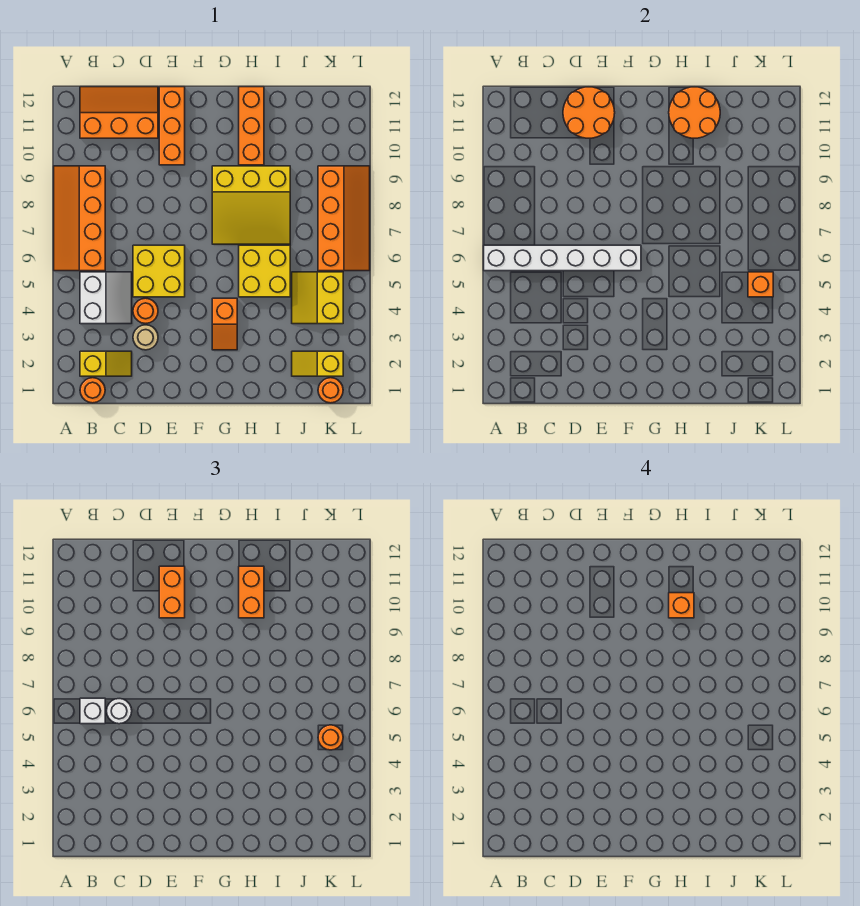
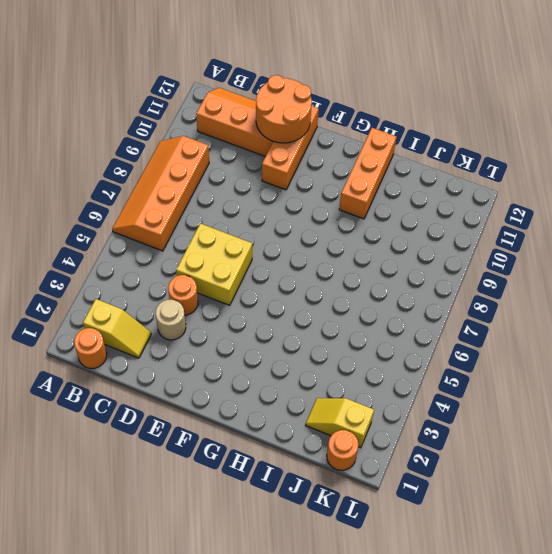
none -> white slope B4:C5 level 1 top B
none -> orange slope G3:G4 level 1 top 4
none -> yellow slope G7:I9 level 1 top 9

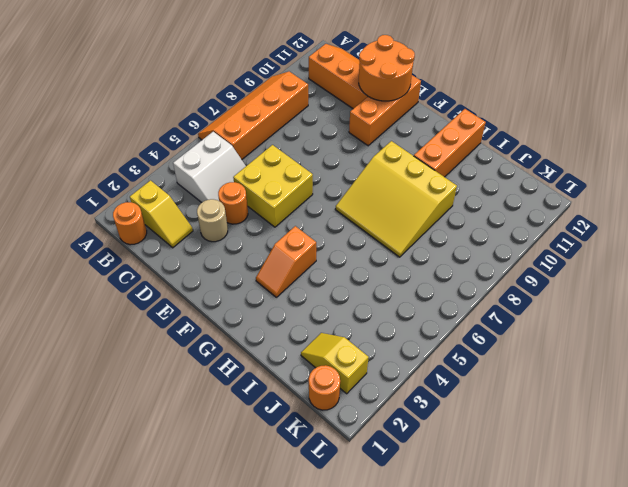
none -> yellow brick H5:I6 level 1
none -> yellow slope J4:K5 level 1 top K
none -> orange slope K6:L9 level 1 top K

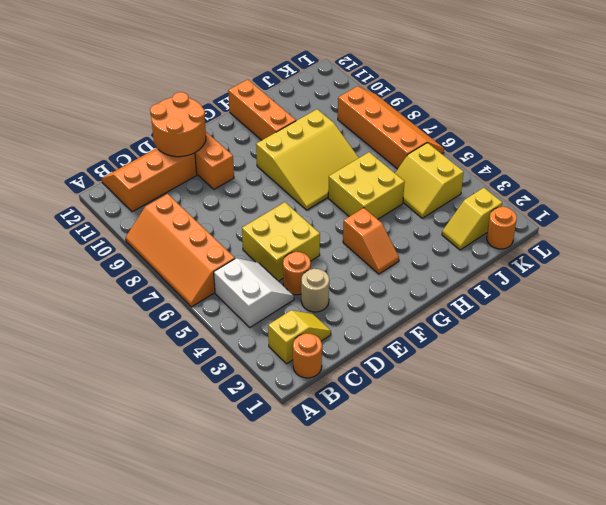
none -> white brick A6:F6 level 2
none -> orange round brick H11:I12 level 2
none -> orange brick K5 level 2

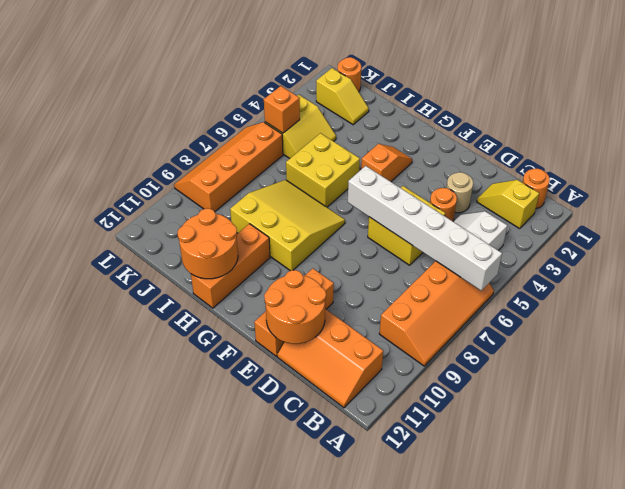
none -> white brick B6 level 3
none -> white round brick C6 level 3
none -> orange brick E10:E11 level 3

